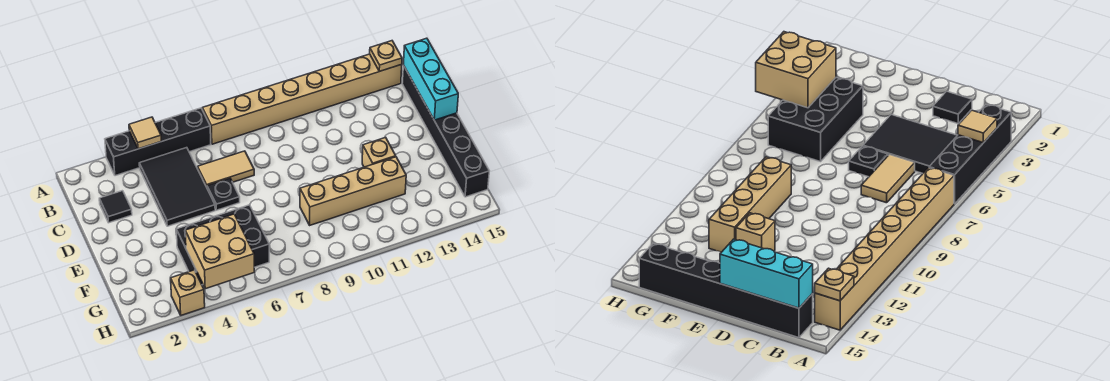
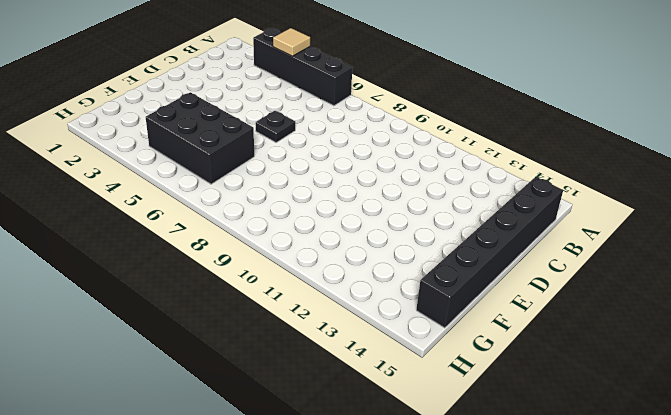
none -> tan brick A7:A14 level 1
none -> black tile B4:D5 level 1
none -> black tile C2 level 1

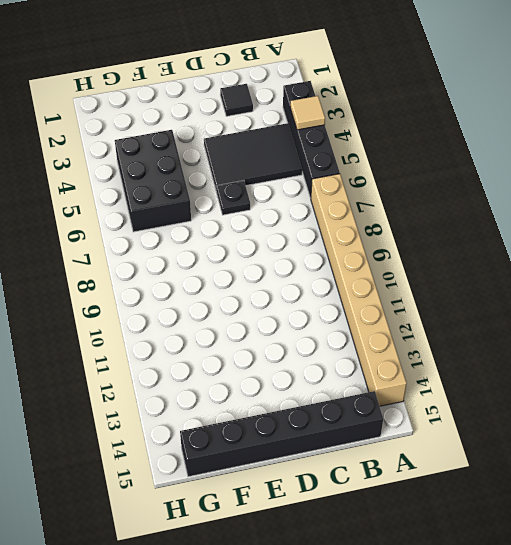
none -> tan tile C6:C7 level 1
none -> tan brick E12 level 1
none -> tan brick F9:F12 level 1

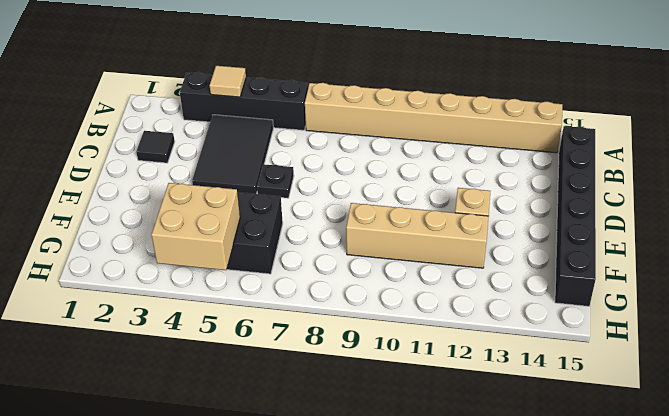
none -> tan tile C6:C7 level 1
none -> tan brick H3 level 1
none -> tan plate A14 level 2

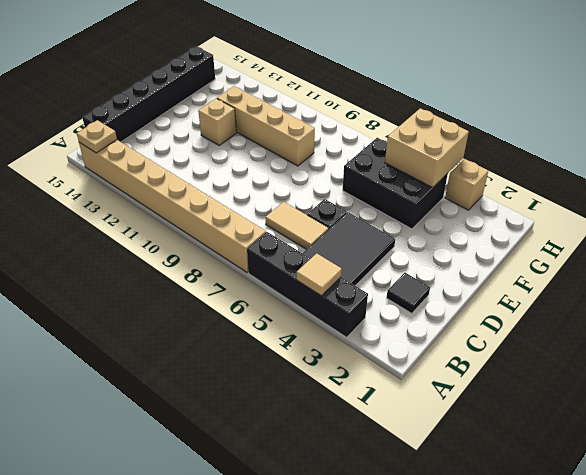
none -> cyan brick B15:D15 level 2

